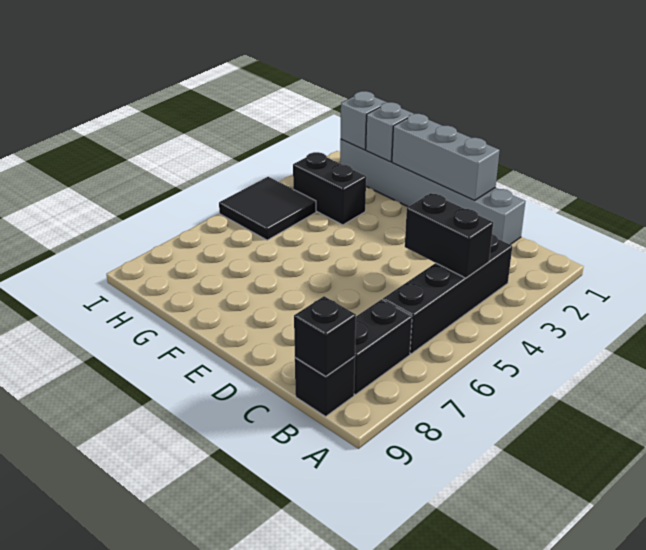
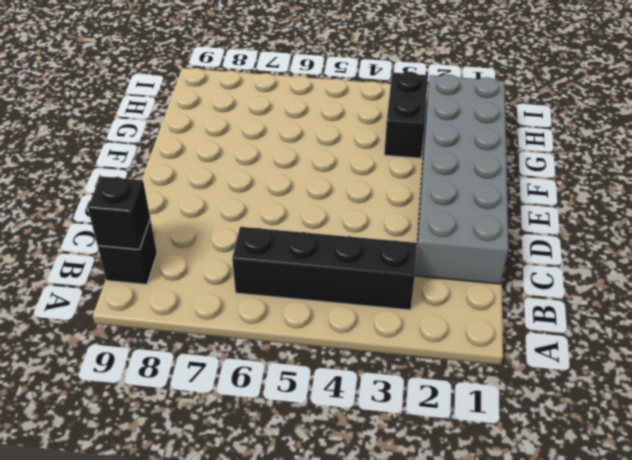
grey brick C1:H2 level 1 -> grey brick C1:H1 level 1
none -> black brick B7:B8 level 1
none -> black tile H4:I5 level 1

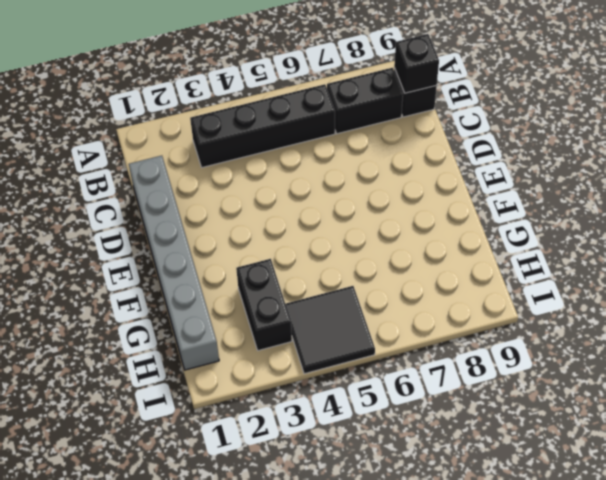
none -> black brick B4:C4 level 2
none -> grey brick D1:F1 level 2

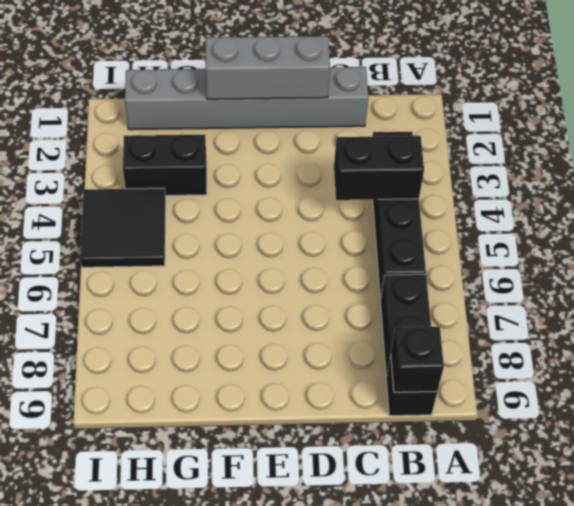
none -> grey brick G1 level 2
none -> grey brick H1 level 2

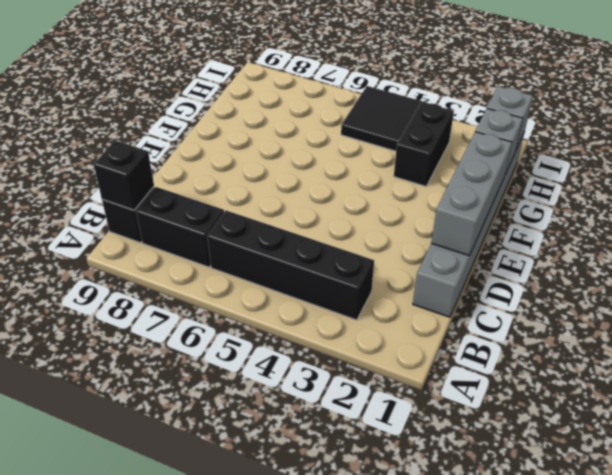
none -> black brick B4:C4 level 2

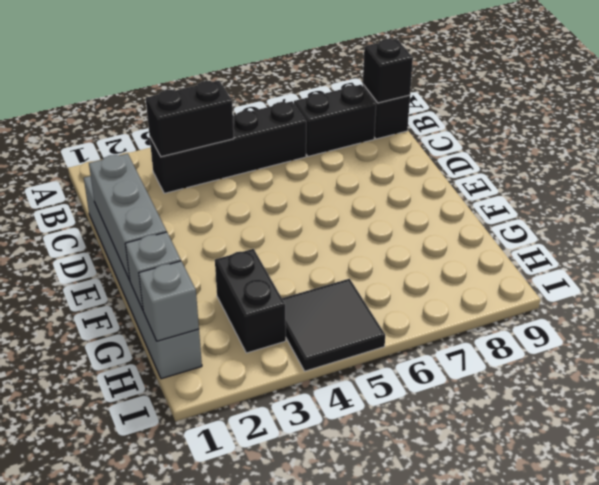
black brick B3:B4 level 2 -> black brick B4:C4 level 2

